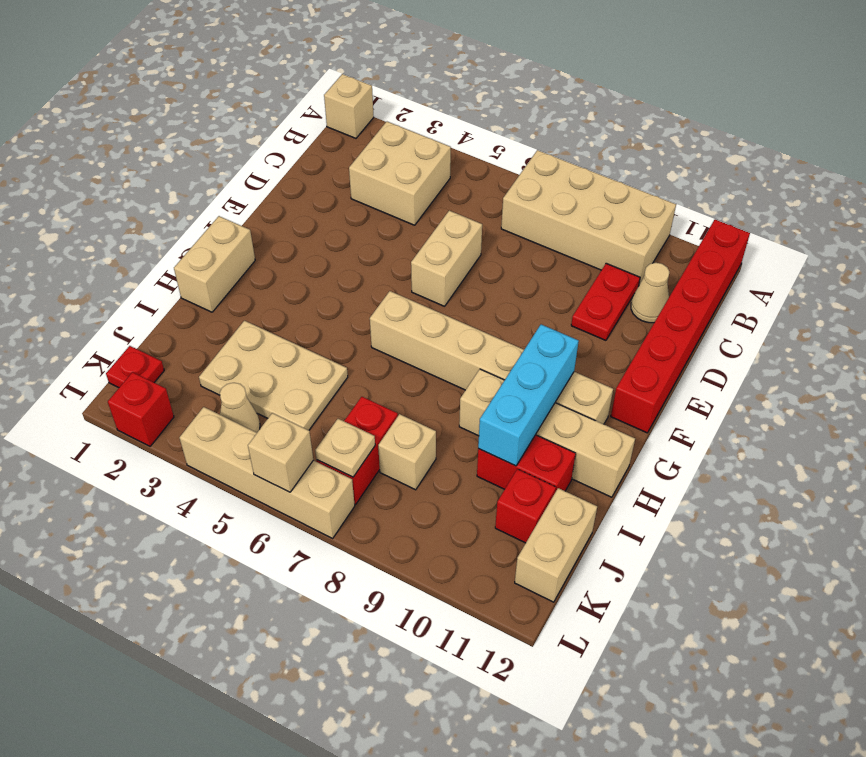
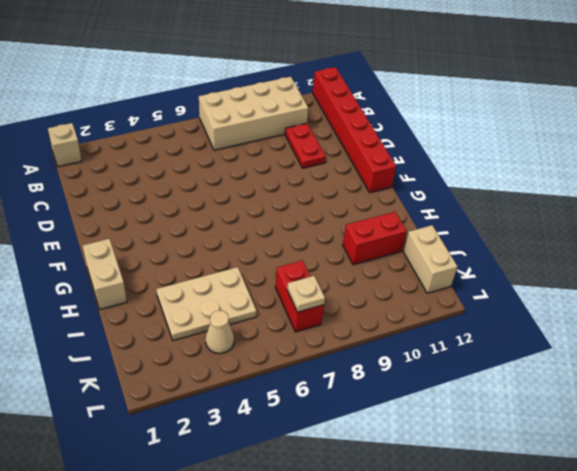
none -> tan brick B3:C4 level 1
none -> tan cone C11 level 1
none -> tan brick D6:E6 level 1

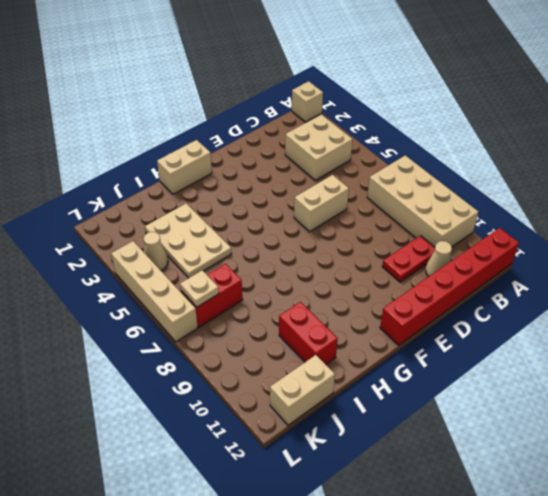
none -> tan brick G6:G11 level 1
none -> tan brick H9:H12 level 1
none -> tan brick J8 level 1

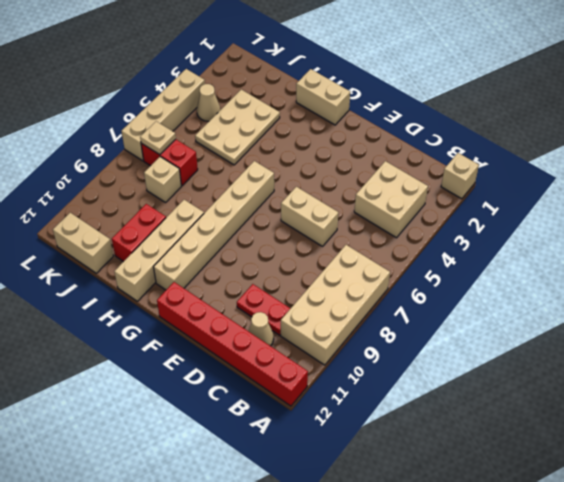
none -> red brick J11 level 1
none -> red plate K1 level 1
none -> red brick L2 level 1

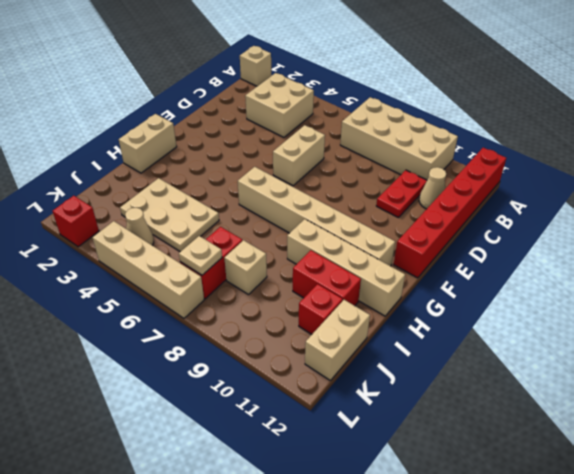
none -> red plate K1 level 1
none -> cyan brick G10:I10 level 2
none -> tan brick L6 level 2

